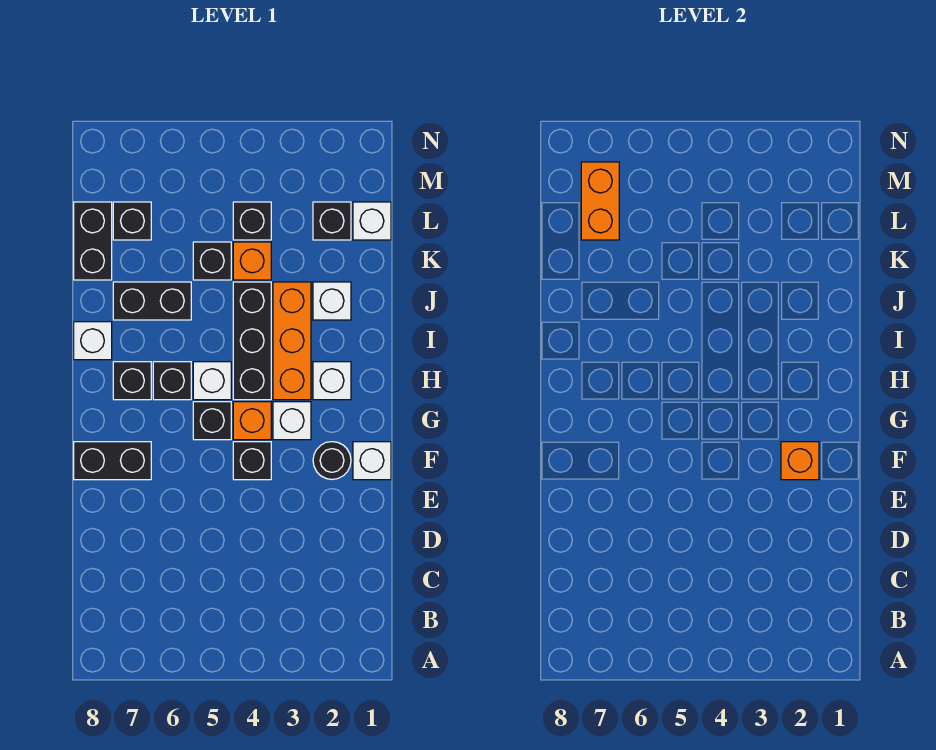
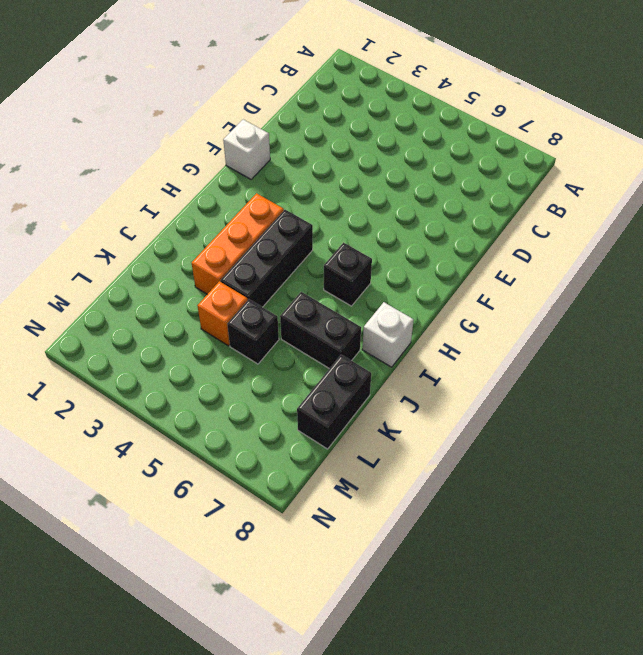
none -> black round brick F2 level 1
none -> black brick F4 level 1
none -> black brick F7:F8 level 1

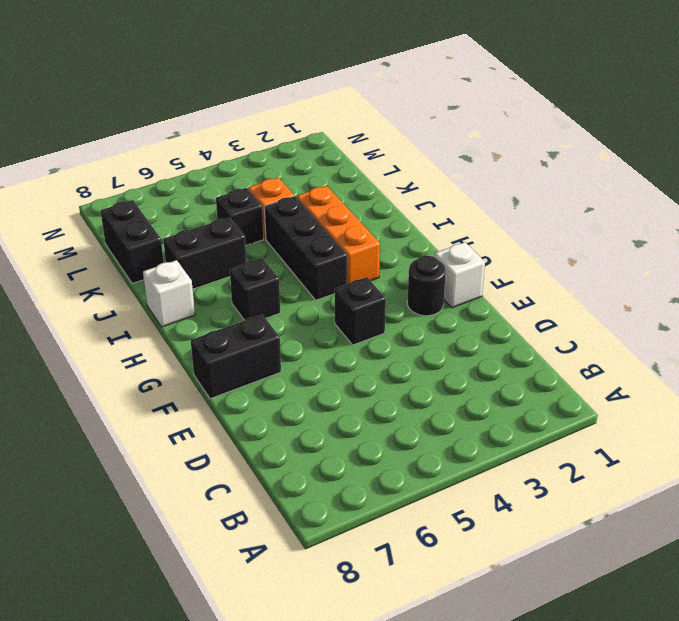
none -> white brick G3 level 1
none -> orange brick G4 level 1
none -> black brick G5 level 1

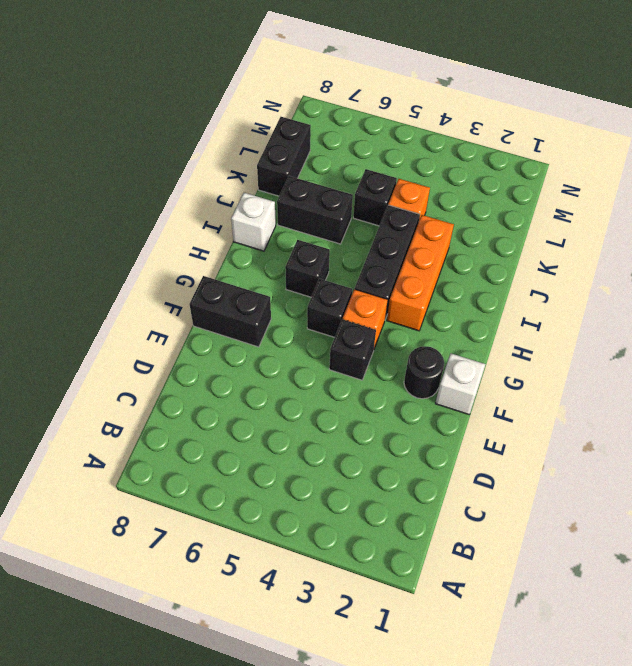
none -> white brick G3 level 1
none -> white brick H2 level 1
none -> white brick H5 level 1

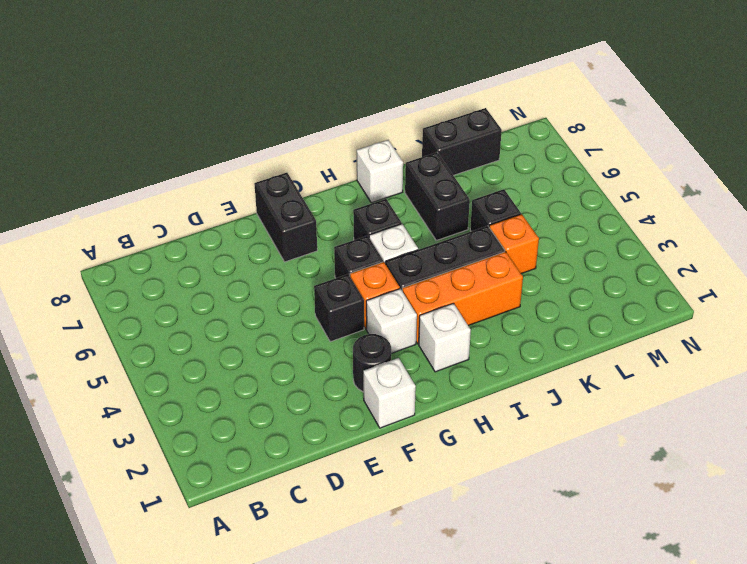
none -> black brick H7 level 1
none -> white brick J2 level 1
none -> white brick L1 level 1

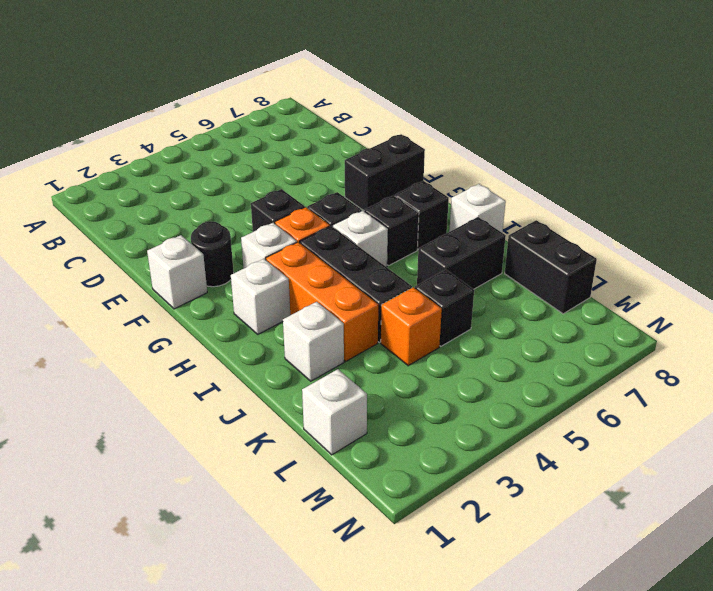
none -> black brick L2 level 1
none -> black brick L4 level 1
none -> black brick L7 level 1

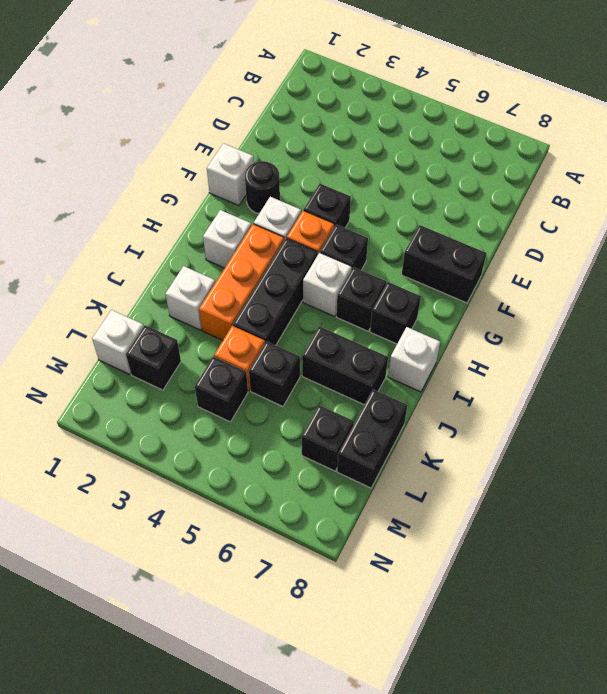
none -> orange brick F2 level 2
none -> orange brick L7:M7 level 2

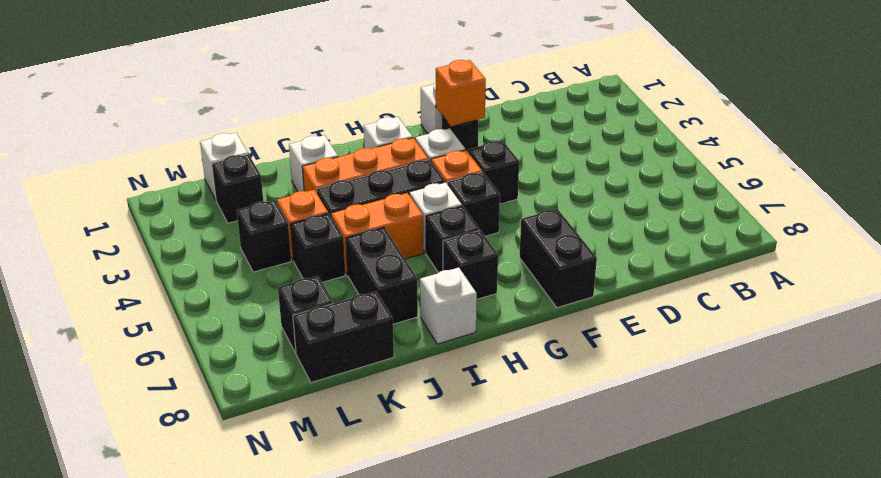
orange brick I5:J5 level 1 -> orange brick L7:M7 level 2

